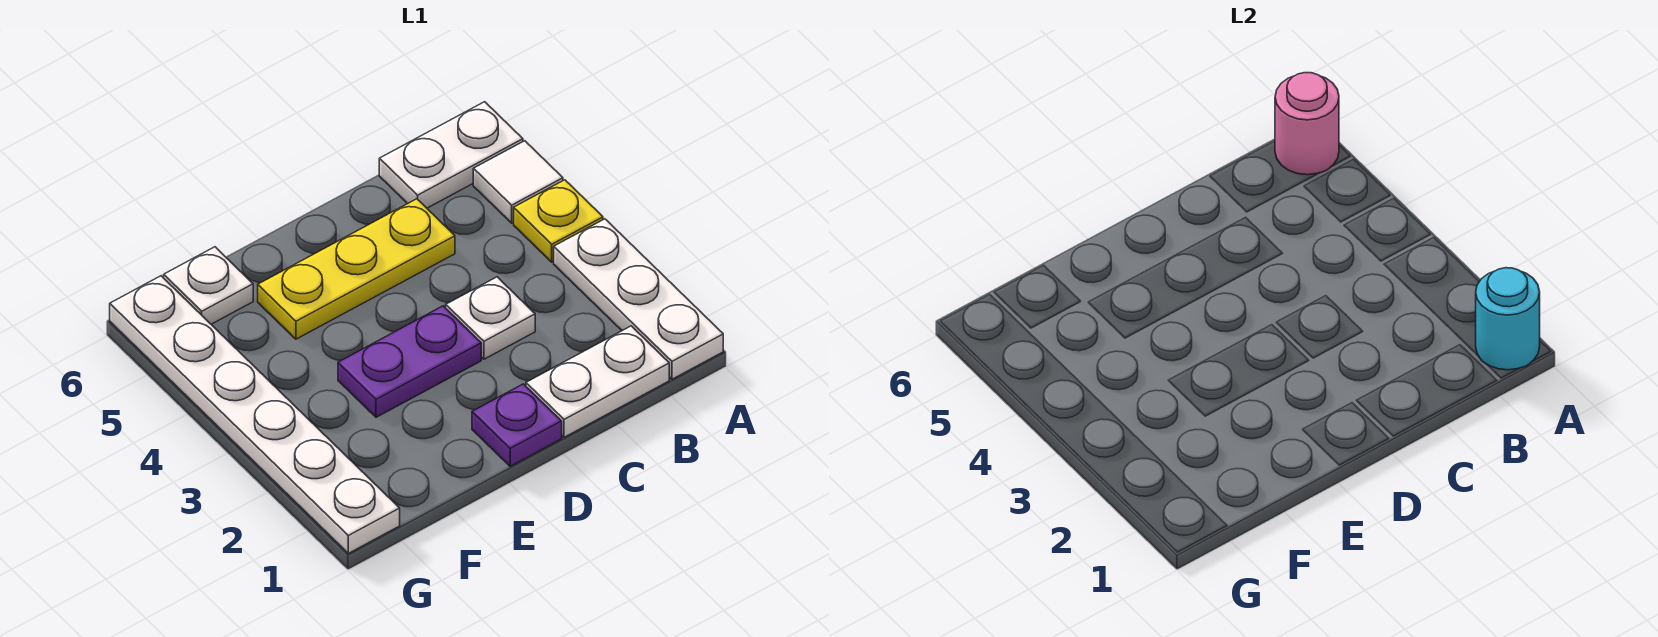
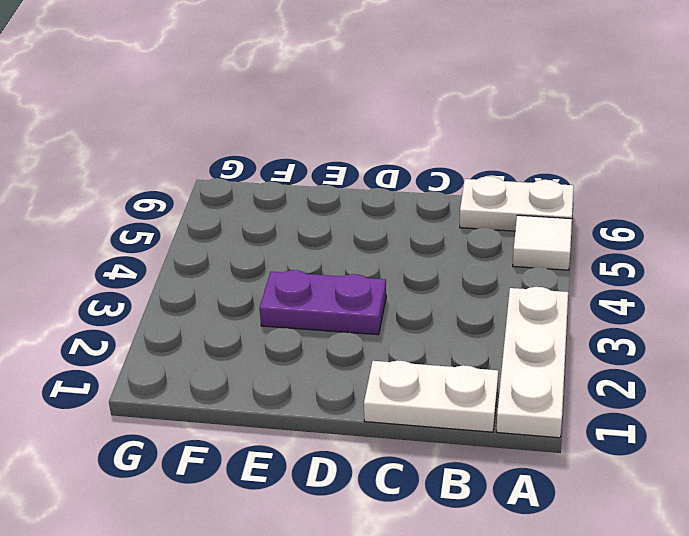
none -> yellow plate A4 level 1
none -> white plate C3 level 1
none -> yellow plate C5:E5 level 1

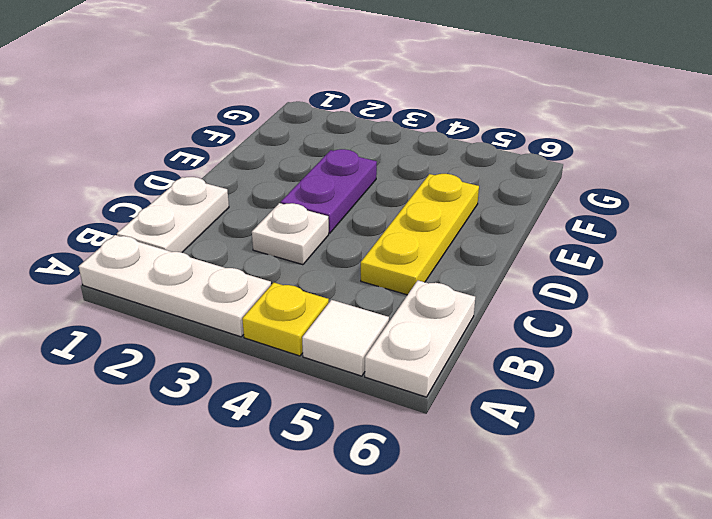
none -> purple plate D1 level 1
none -> white plate F6 level 1
none -> white plate G1:G6 level 1

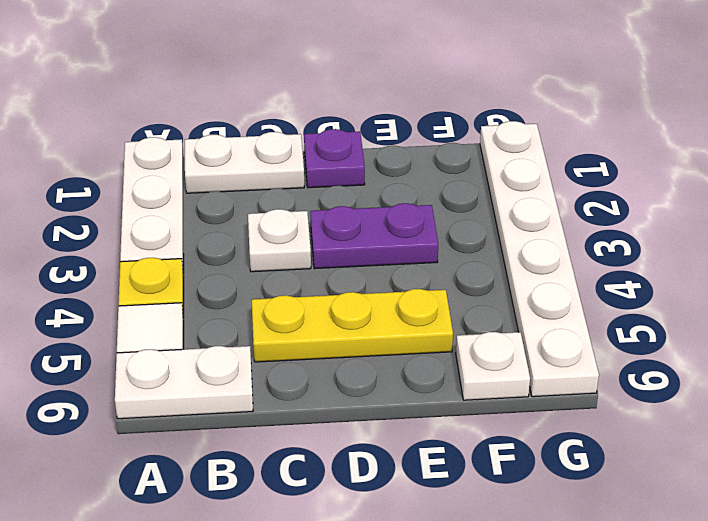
none -> cyan round brick A1 level 2
none -> pink round brick A6 level 2

